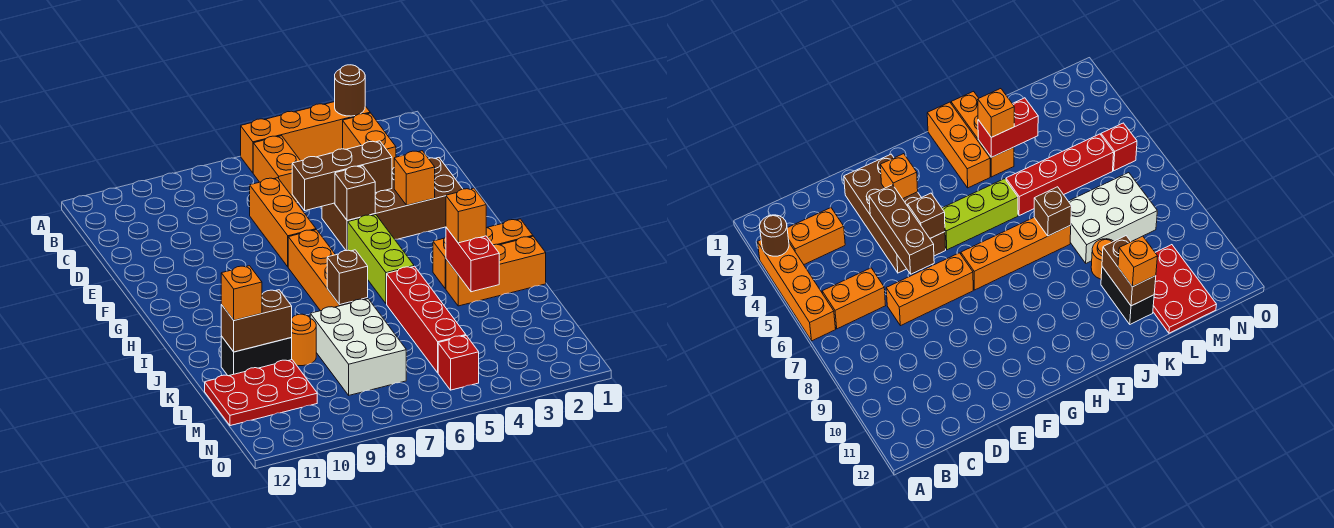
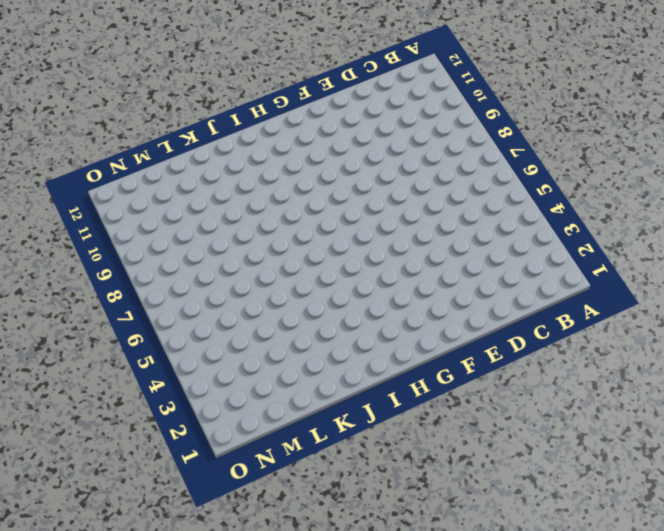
none -> orange brick A3:A6 level 1
none -> orange brick B3:C3 level 1
none -> orange brick B6:C6 level 1

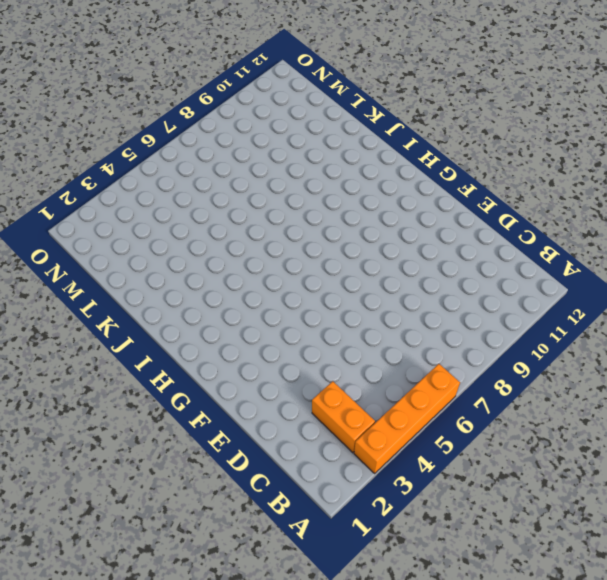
none -> orange brick B6:C6 level 1
none -> orange brick D7:F7 level 1
none -> brown brick E2:F5 level 1

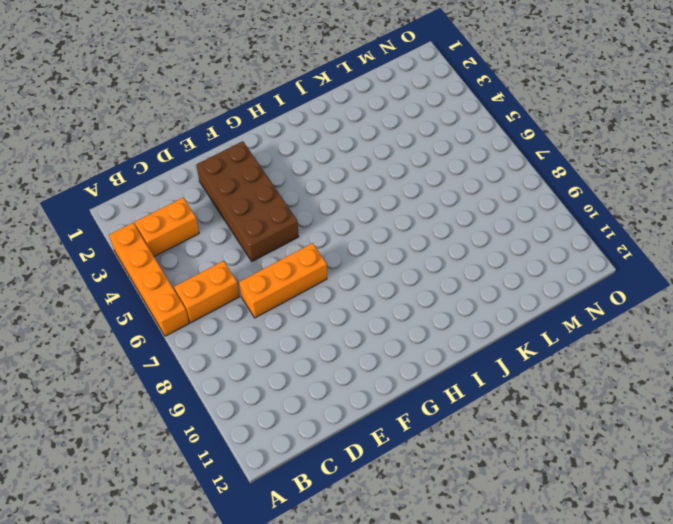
none -> lime brick G5:I5 level 1
none -> orange brick G7:J7 level 1
none -> orange brick I1:I3 level 1

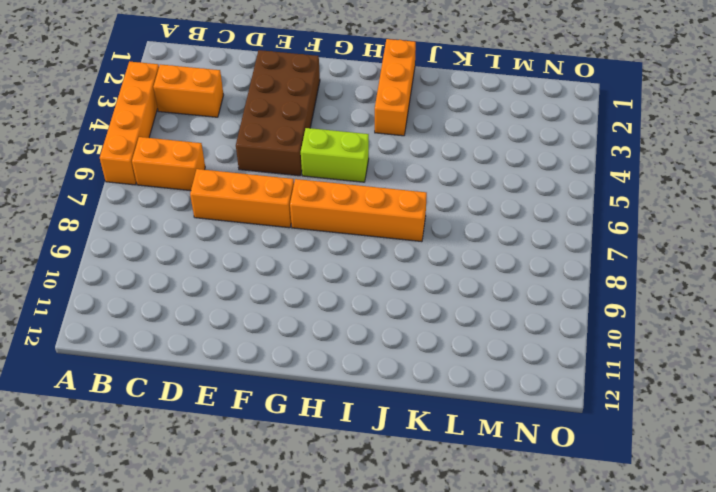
lime brick G5:H5 level 1 -> lime brick G5:I5 level 1
none -> orange brick J1:J3 level 1
none -> red brick J5:M5 level 1
none -> white brick K7:M8 level 1

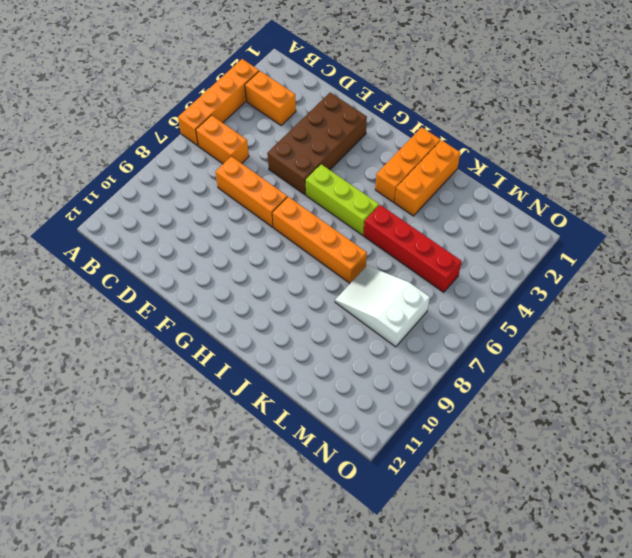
white slope K7:M8 level 1 top M -> white brick K7:M8 level 1
none -> orange round brick K9 level 1
none -> black brick K10:K11 level 1
none -> red plate L10:M12 level 1

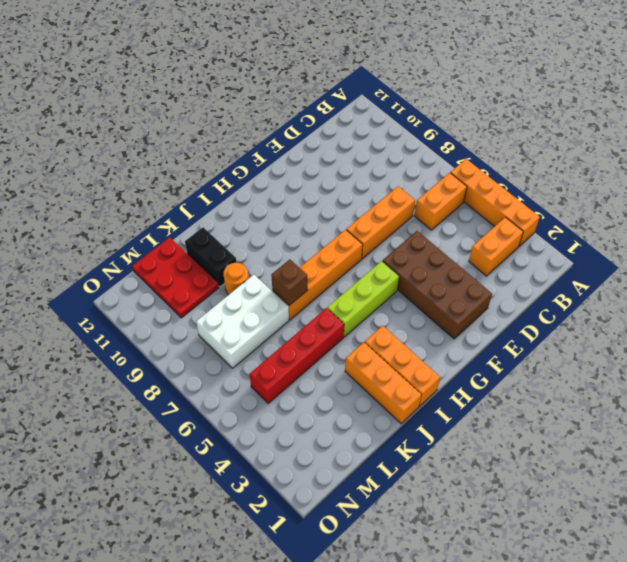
none -> red brick N5 level 1
none -> brown round brick A3 level 2
none -> brown brick E4:E6 level 2

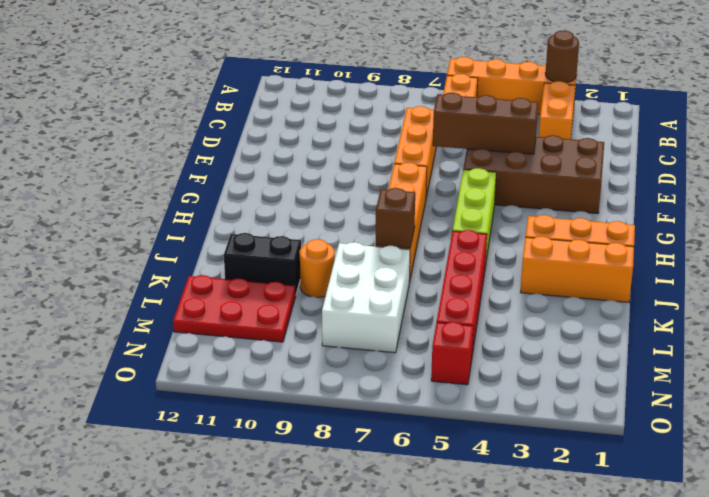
none -> orange brick F3 level 2
none -> brown brick F5 level 2
none -> red brick J3:K3 level 2

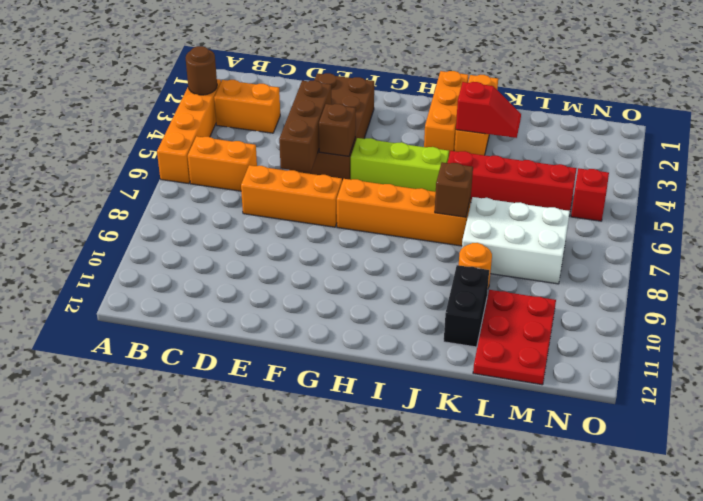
red slope J3:K3 level 2 top J -> red brick J3:K3 level 2
none -> orange brick F3 level 2
none -> brown brick K10:K11 level 2
none -> orange brick J3 level 3

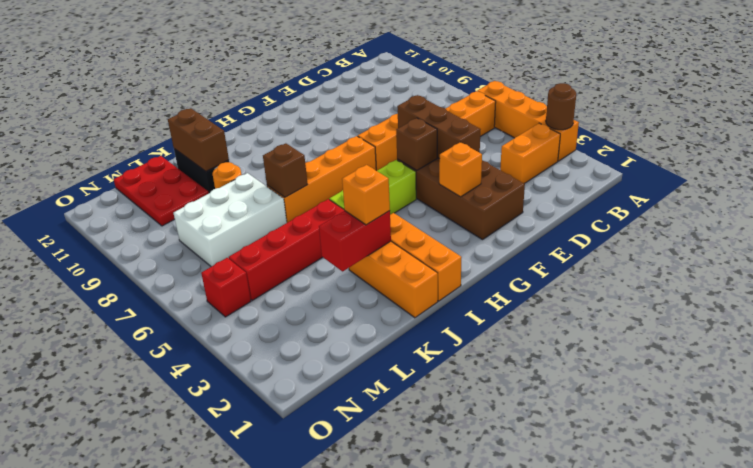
none -> orange brick K11 level 3

